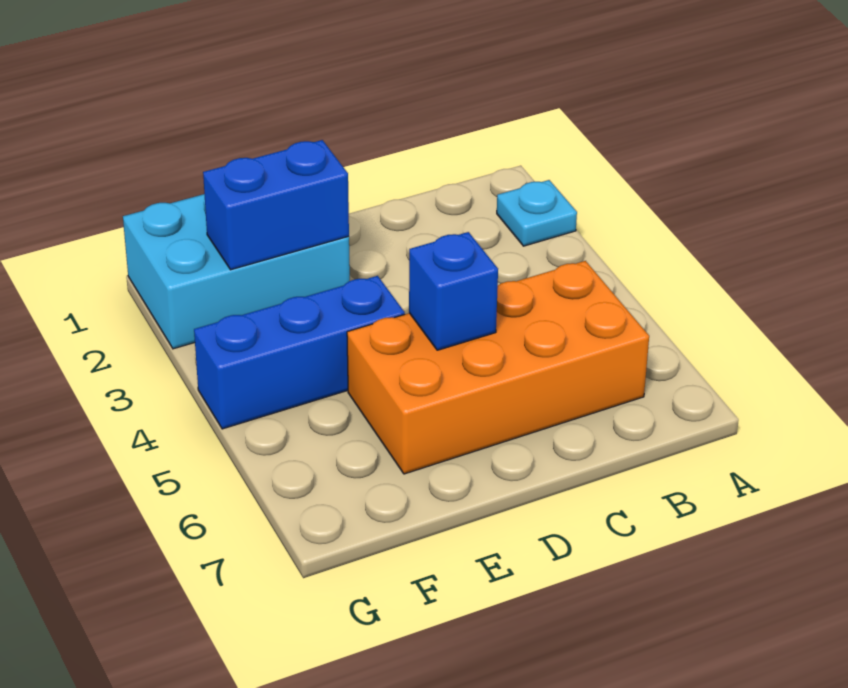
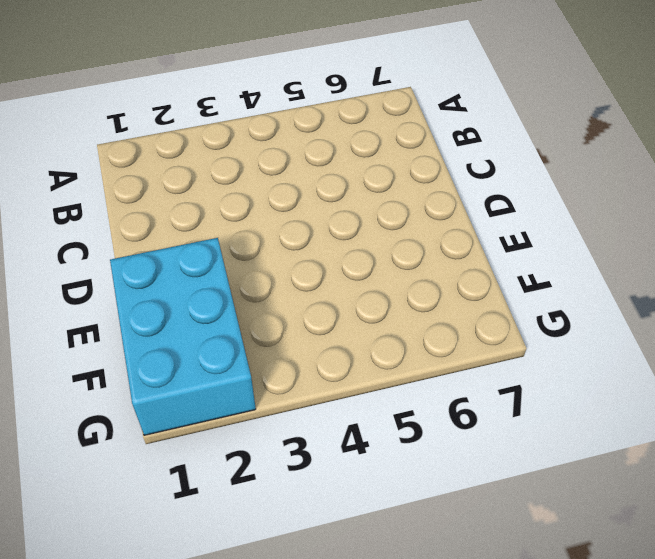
none -> cyan plate A2 level 1
none -> orange brick B5:E6 level 1

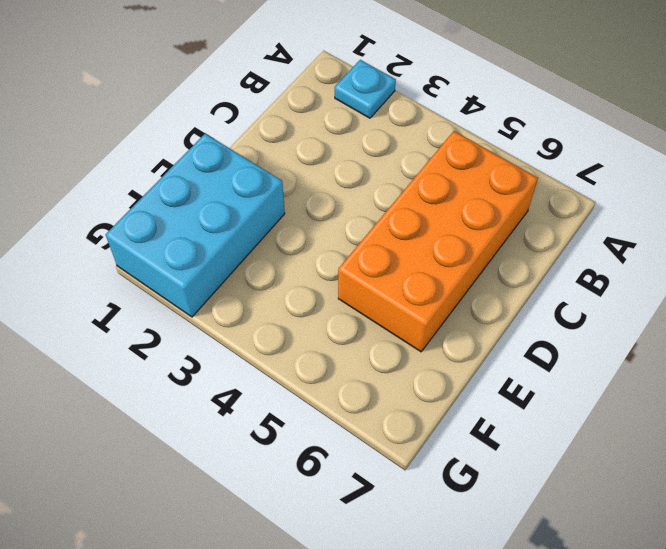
none -> blue brick E4:G4 level 1
none -> blue brick D5 level 2

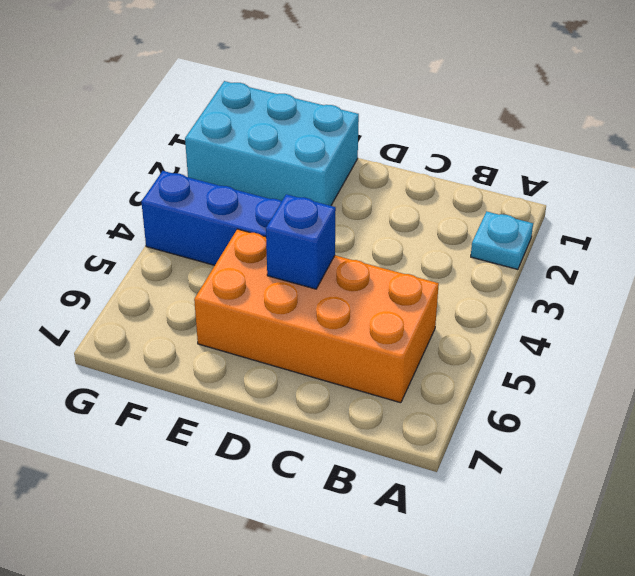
none -> blue brick E2:F2 level 2

